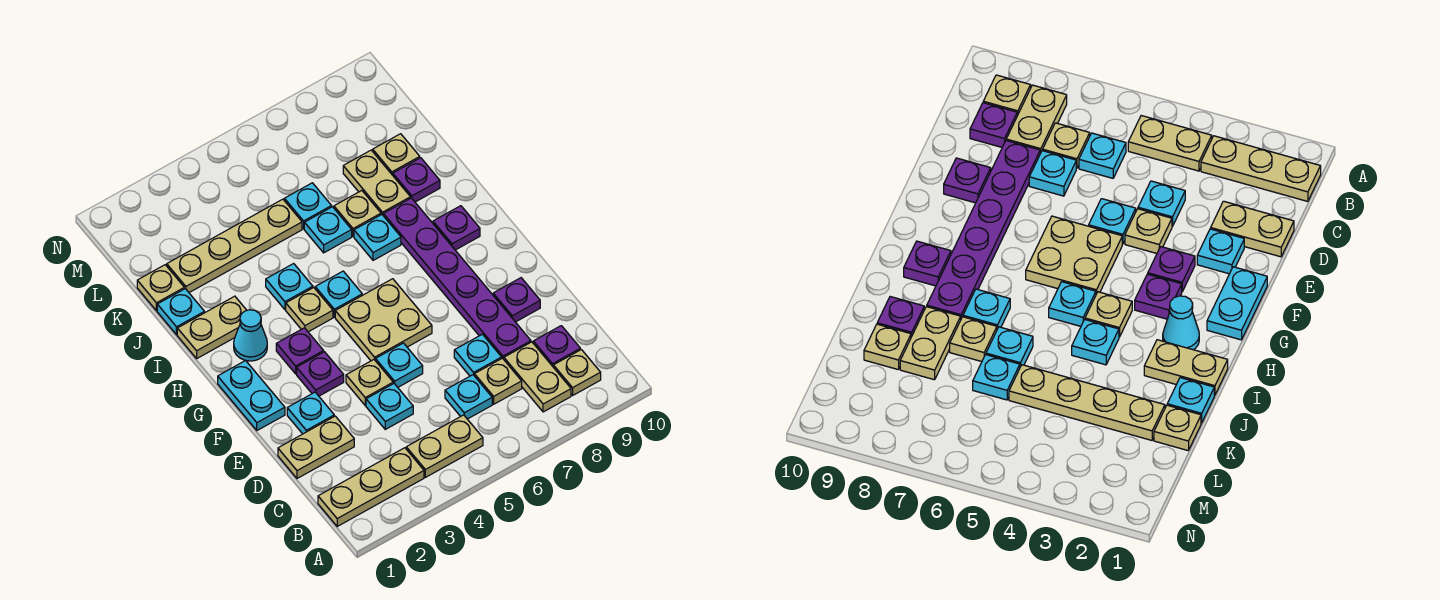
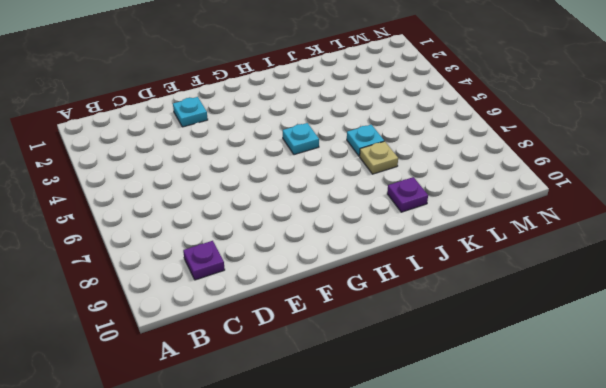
none -> tan plate B1:B3 level 1
none -> tan plate B4:B5 level 1
none -> tan plate B8:C8 level 1
none -> tan plate B9 level 1

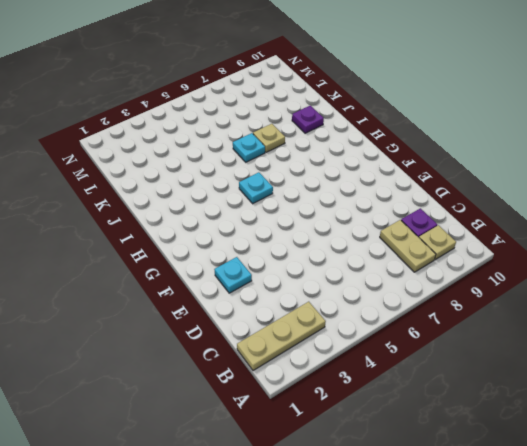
none -> tan plate B4:B5 level 1
none -> cyan plate C6 level 1
none -> tan plate C7 level 1
none -> tan plate D1:D2 level 1

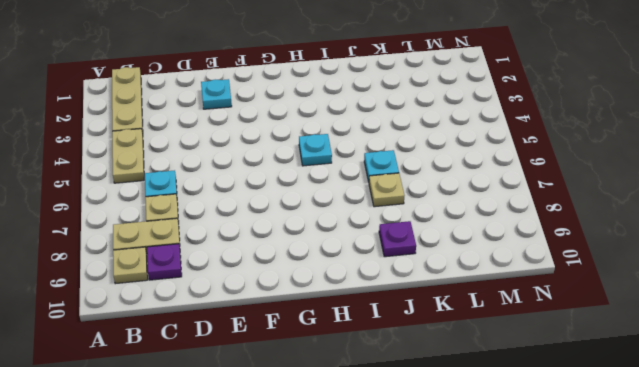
none -> tan plate D1:D2 level 1
none -> cyan plate D4 level 1
none -> cyan plate D7 level 1
none -> purple plate D8:I8 level 1

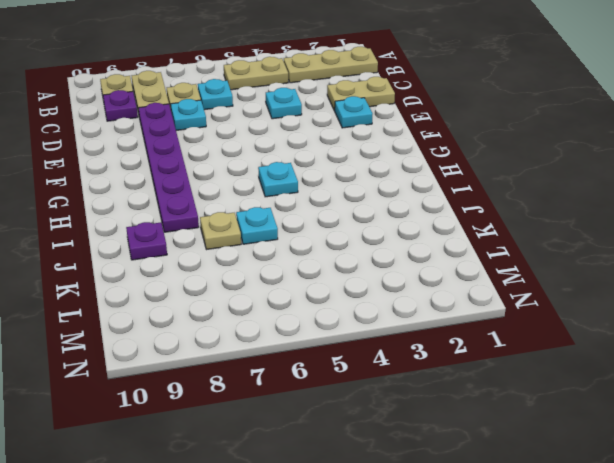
none -> tan plate E4 level 1
none -> cyan plate E5 level 1
none -> purple plate E9 level 1
none -> cyan plate F1:G1 level 1

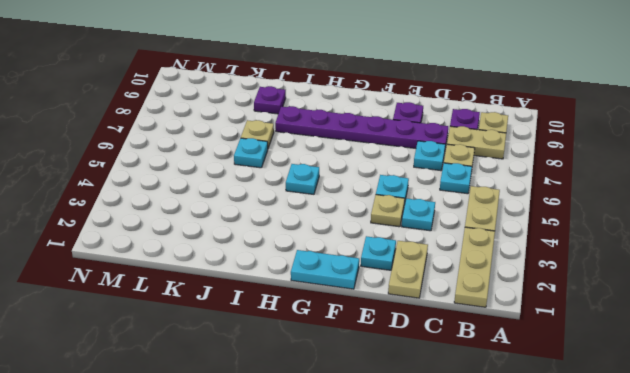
none -> purple plate F3 level 1
none -> tan plate F5:G6 level 1
none -> purple plate G3 level 1
none -> cyan cone H2 level 1

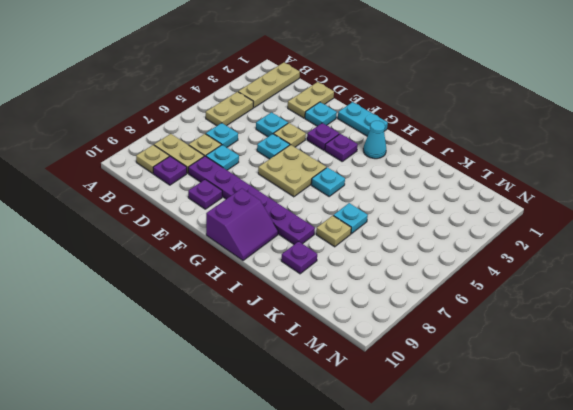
purple slope G9:H10 level 1 top G -> purple plate H9 level 1
none -> tan plate H4 level 1
none -> tan plate I1:I2 level 1
none -> cyan plate I4 level 1
none -> cyan plate I7 level 1

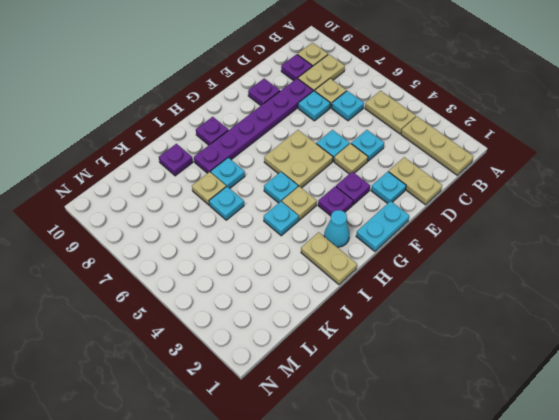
none -> cyan plate J1 level 1
none -> tan plate J8:K8 level 1
none -> tan plate K1 level 1
none -> tan plate K2:K5 level 1

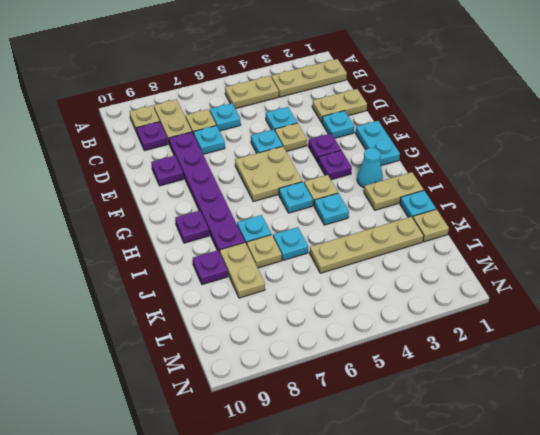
none -> cyan plate K6 level 1
none -> tan plate K9 level 1

